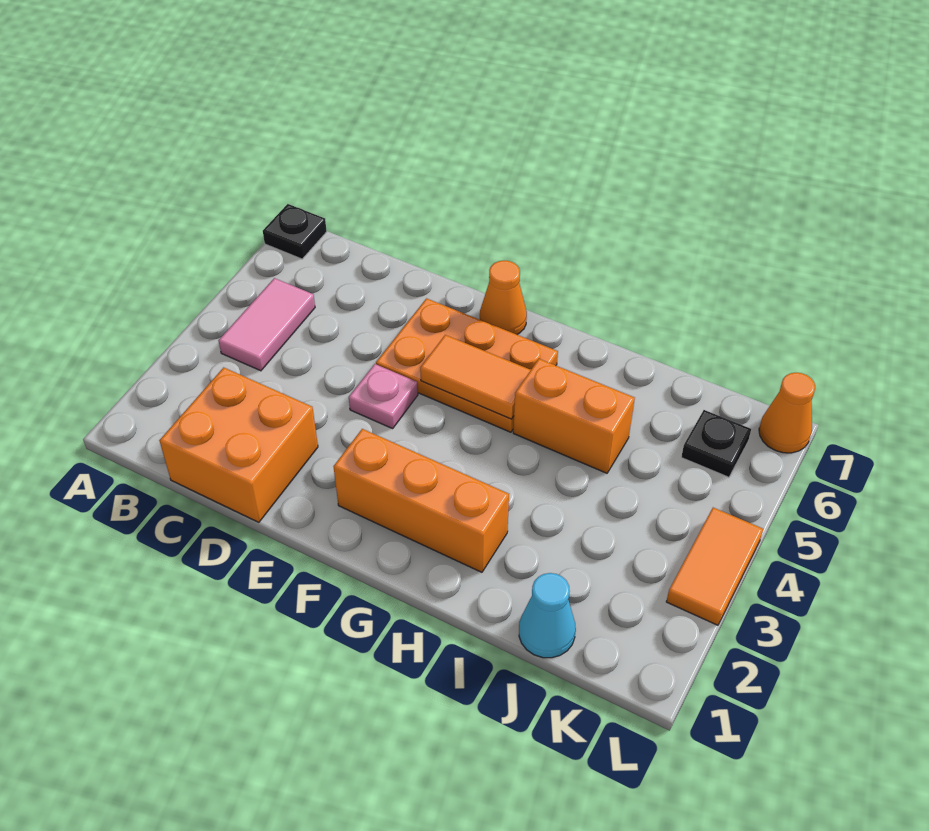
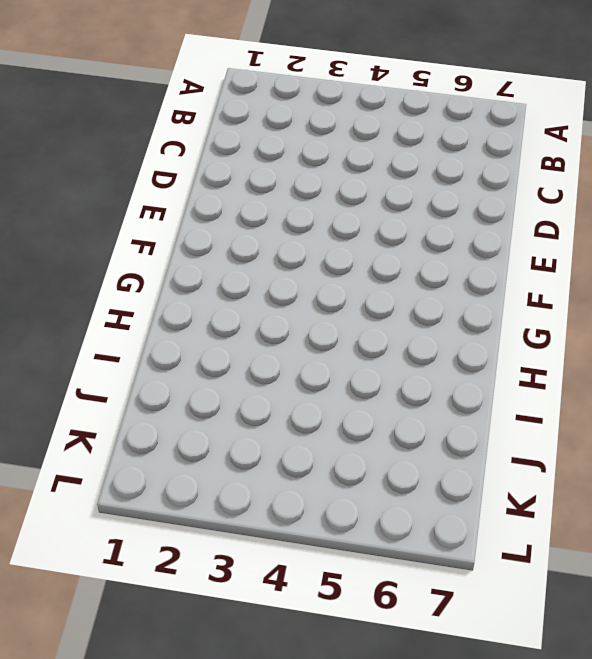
none -> black plate A7 level 1
none -> pink tile B4:B5 level 1
none -> orange brick C1:D2 level 1

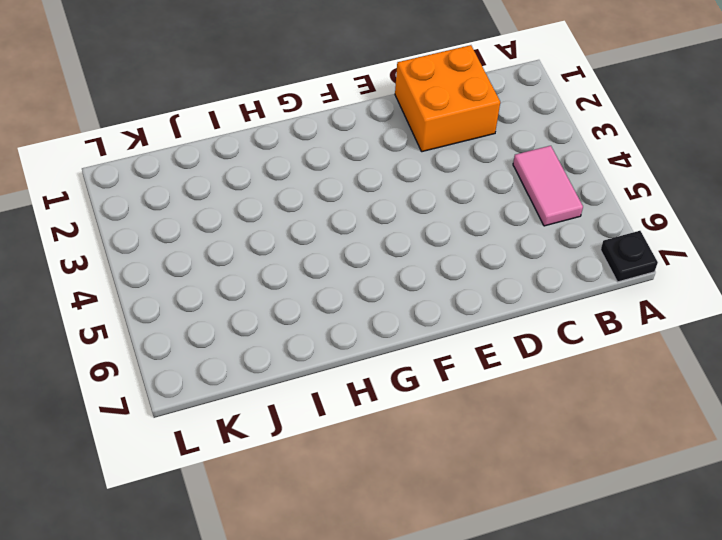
none -> pink plate E4 level 1
none -> orange plate E5:G6 level 1
none -> orange brick F2:H2 level 1

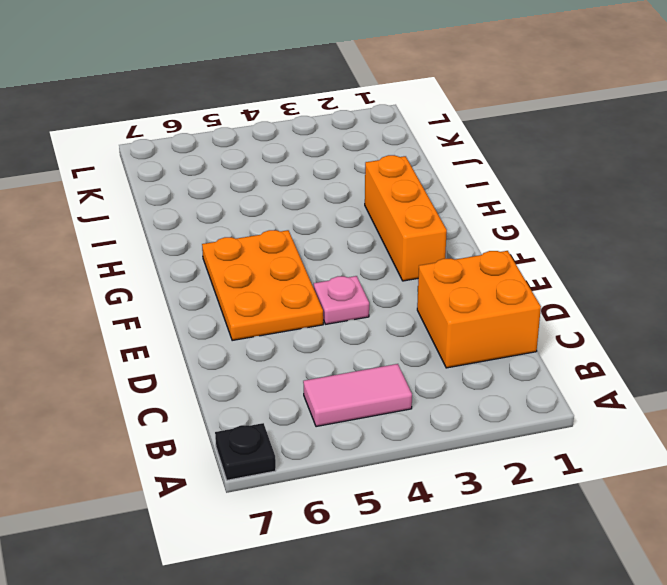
none -> orange cone F7 level 1
none -> orange brick H5:I5 level 1
none -> cyan cone J1 level 1

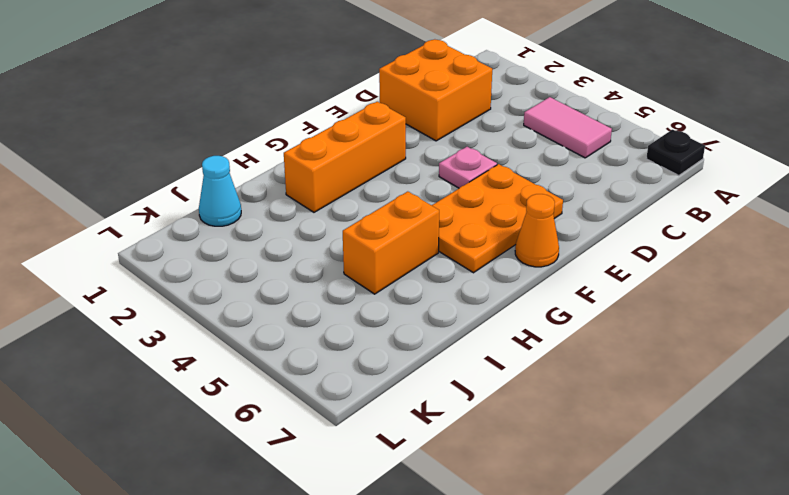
none -> black plate K6 level 1
none -> orange tile L3:L4 level 1
none -> orange cone L7 level 1

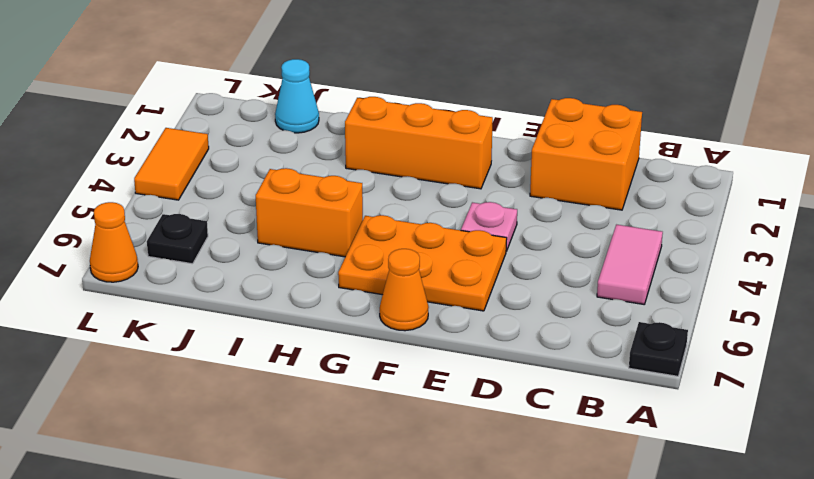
none -> orange tile F5:G5 level 2

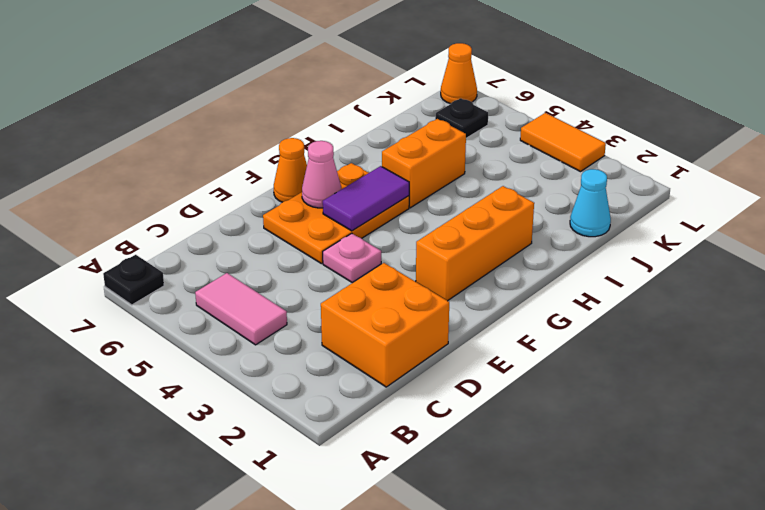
purple tile F5:G5 level 2 -> orange tile F5:G5 level 2
pink cone F6 level 2 -> none

